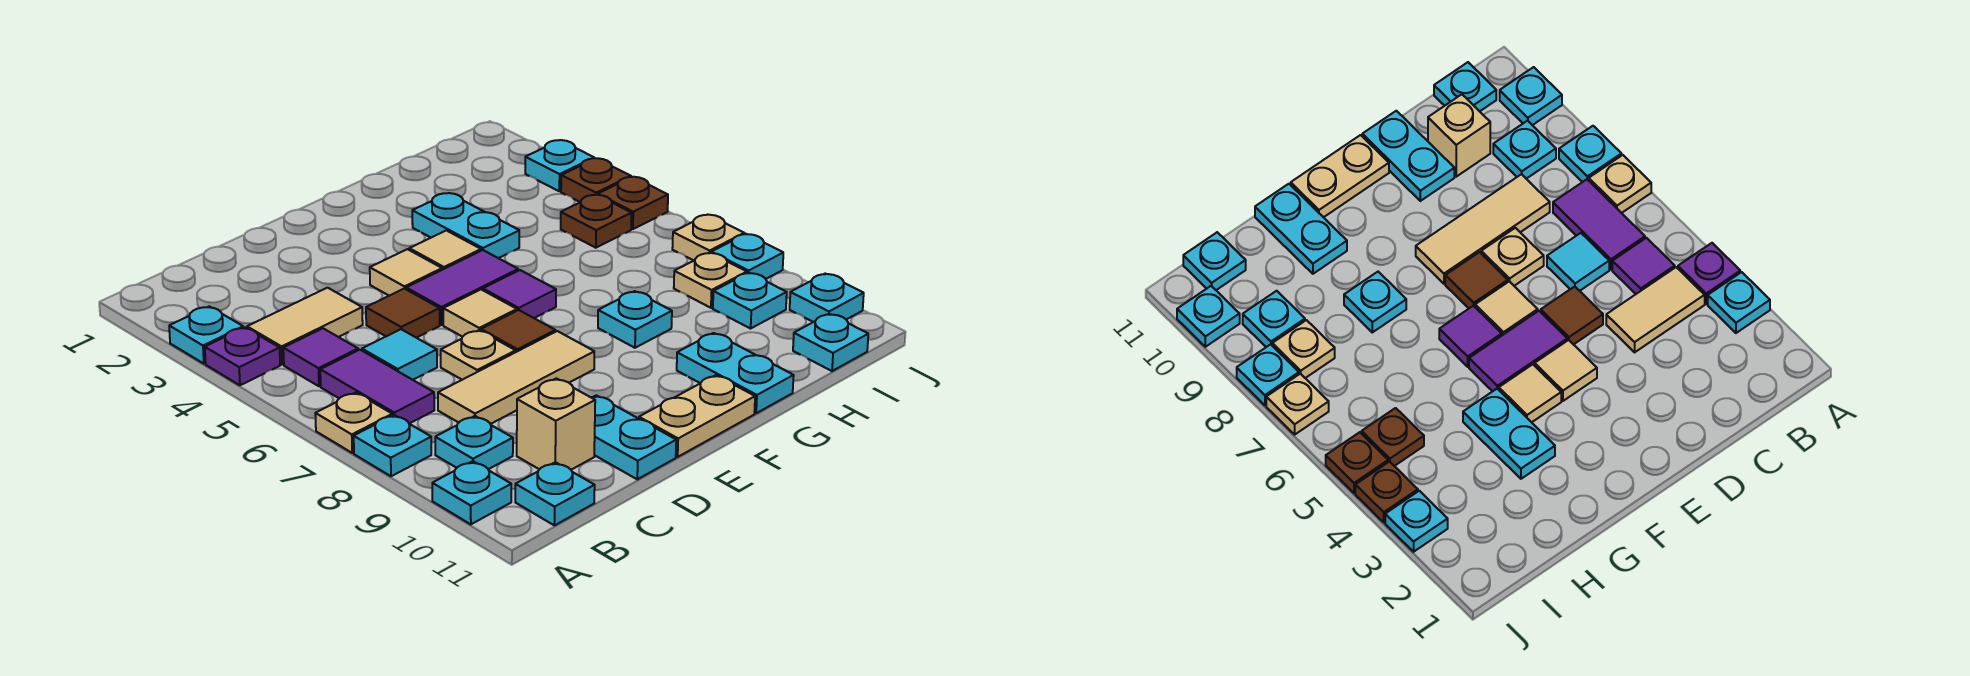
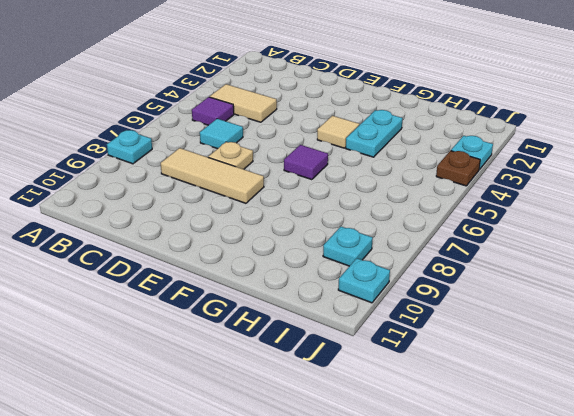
none -> cyan plate A3 level 1
none -> purple plate A4 level 1
none -> tan plate A7 level 1
none -> cyan plate A10 level 1

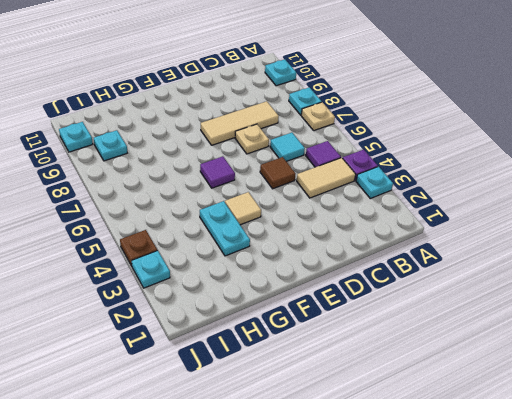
none -> purple tile B6:B7 level 1
none -> cyan plate B9 level 1
none -> cyan plate B11 level 1
none -> tan brick C10 level 1

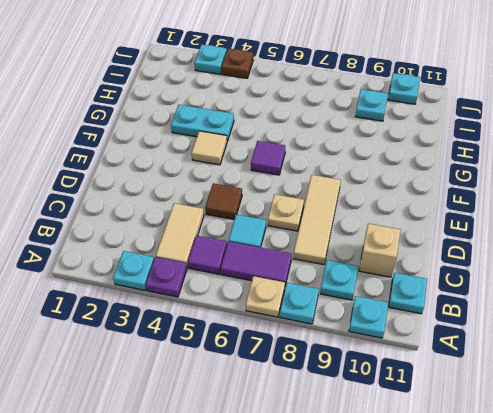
none -> cyan plate D10:D11 level 1
none -> tan tile E4 level 1
none -> purple tile E5:F5 level 1
none -> tan tile E6 level 1

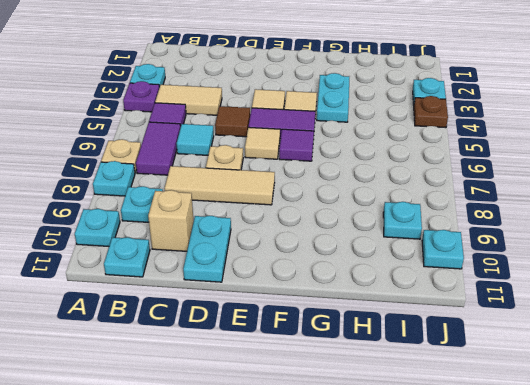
none -> brown tile E7 level 1
none -> tan plate E11:F11 level 1
none -> cyan plate G8 level 1
none -> cyan plate G10:G11 level 1

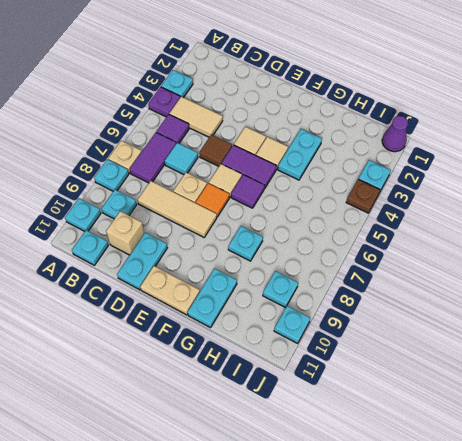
orange tile E7 level 1 -> brown tile E7 level 1
purple cone J1 level 1 -> none
none -> brown plate I5 level 1
none -> tan plate I8 level 1
none -> cyan plate I11 level 1
none -> brown plate J5 level 1

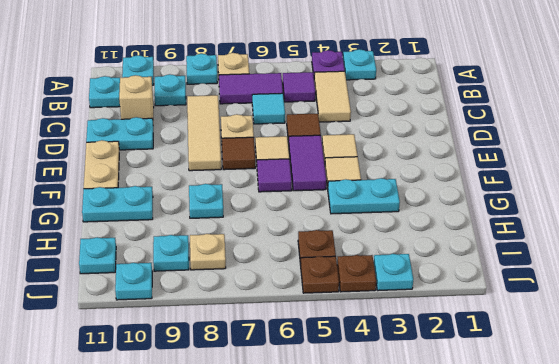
none -> tan plate J7 level 1
none -> cyan plate J8 level 1

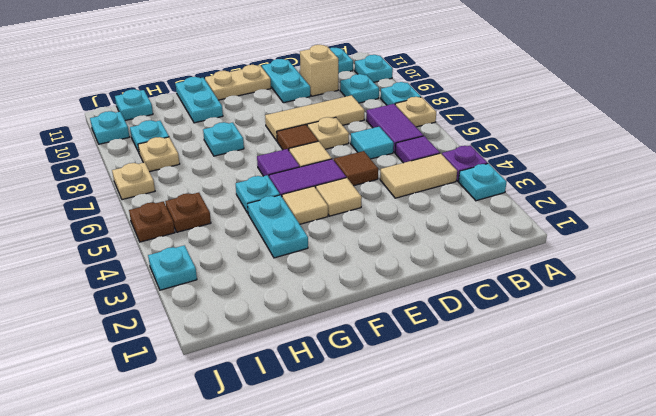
cyan plate G5 level 1 -> cyan plate J8 level 1
none -> brown plate J4 level 1

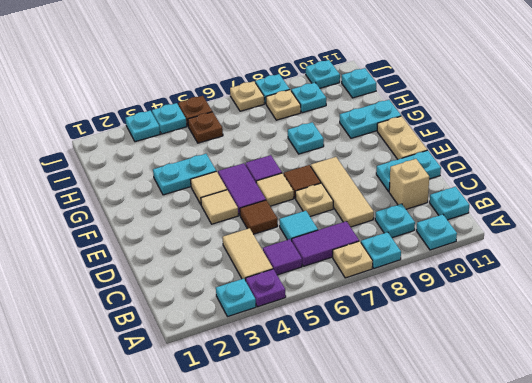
cyan plate J4 level 1 -> brown plate J4 level 1

